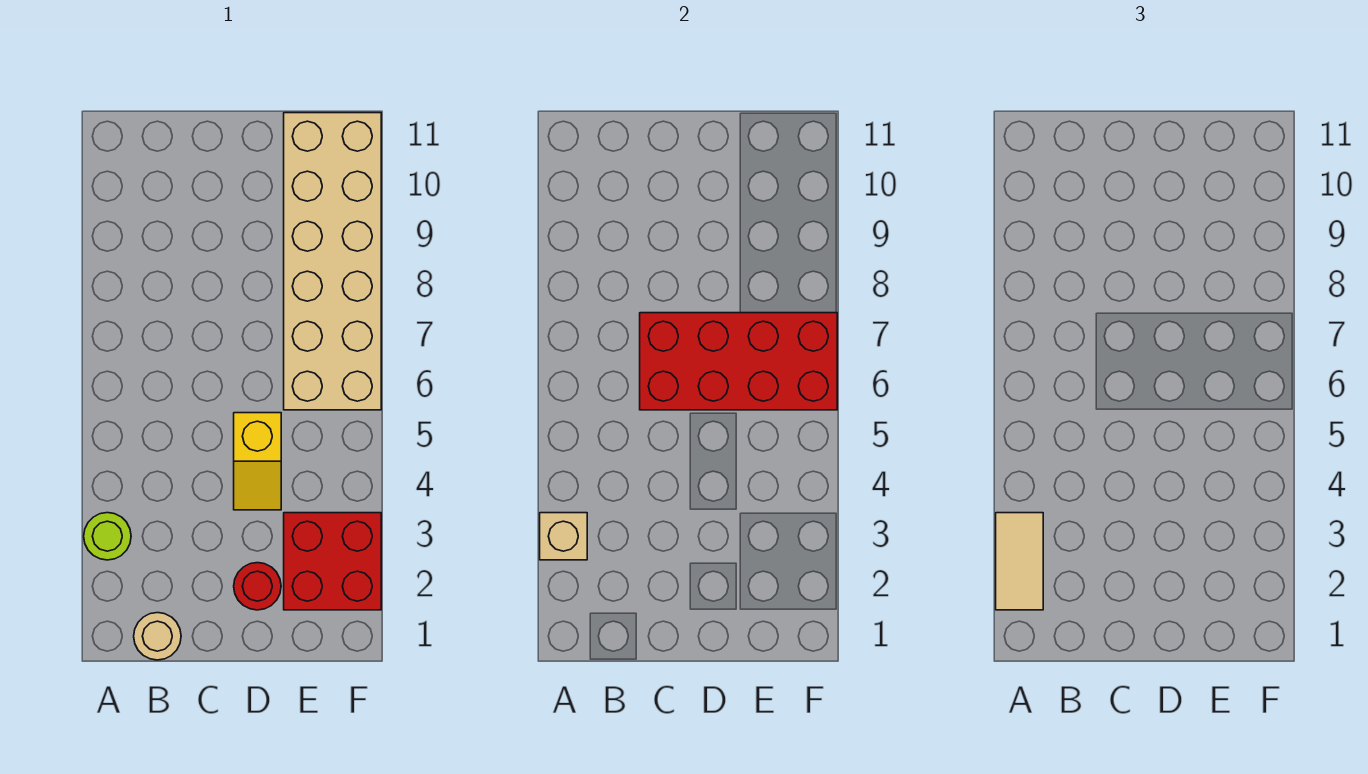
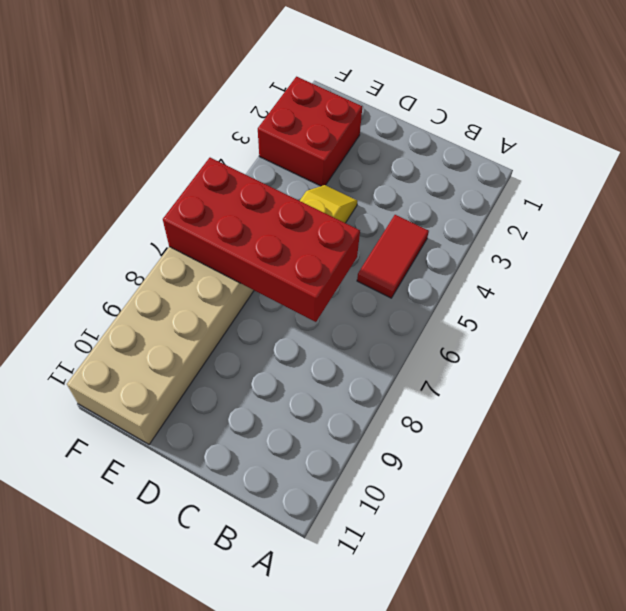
red tile B4:B5 level 1 -> none
none -> lime round brick A3 level 1
none -> tan round brick B1 level 1

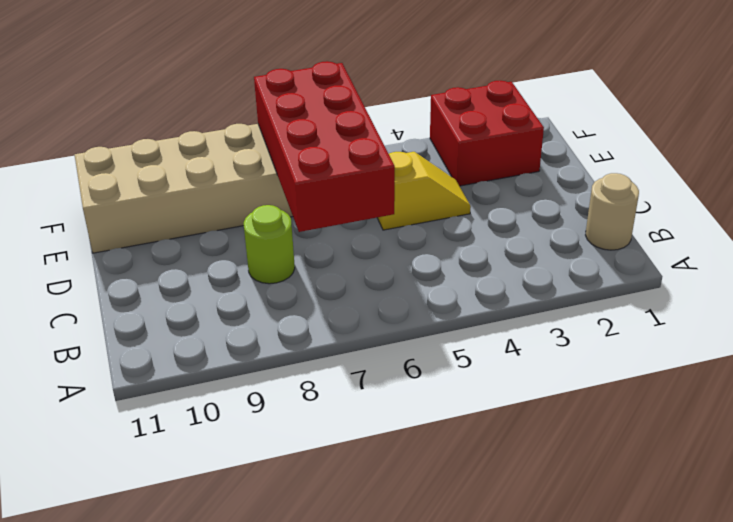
lime round brick C8 level 1 -> lime round brick A3 level 1
none -> red round brick D2 level 1
none -> tan brick A3 level 2

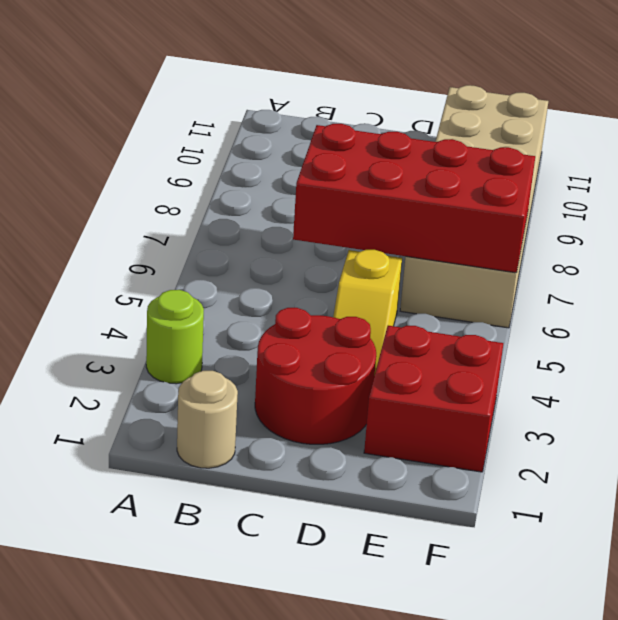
red round brick C2:D3 level 1 -> red round brick D2 level 1
none -> tan brick A3 level 2
none -> tan tile A2:A3 level 3

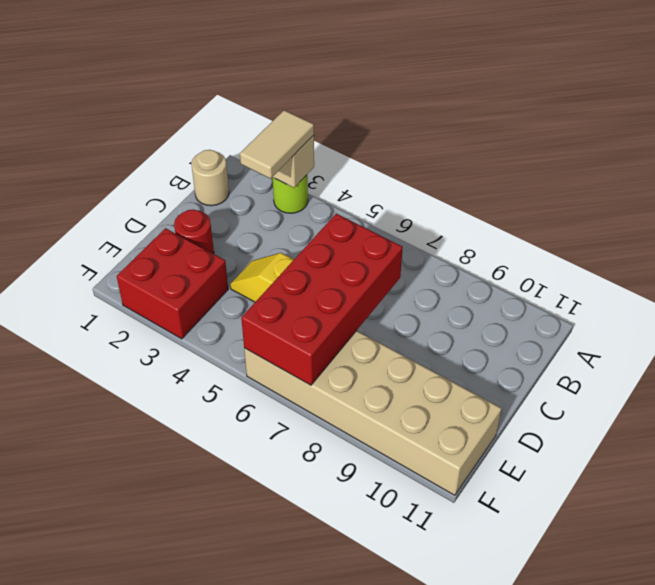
tan tile A3:B3 level 3 -> tan tile A2:A3 level 3

